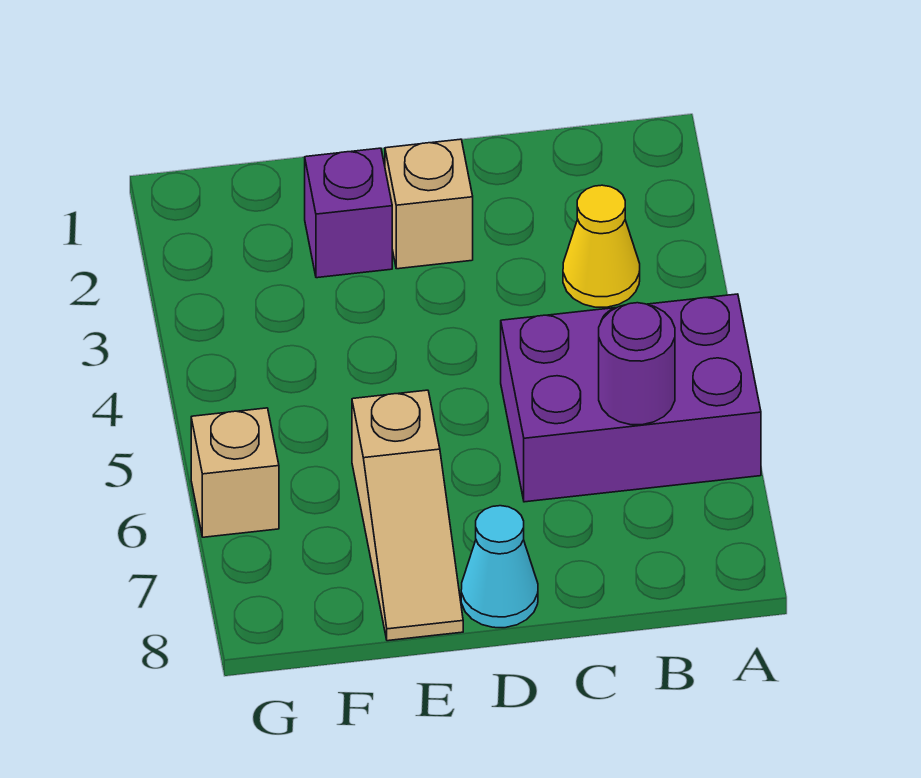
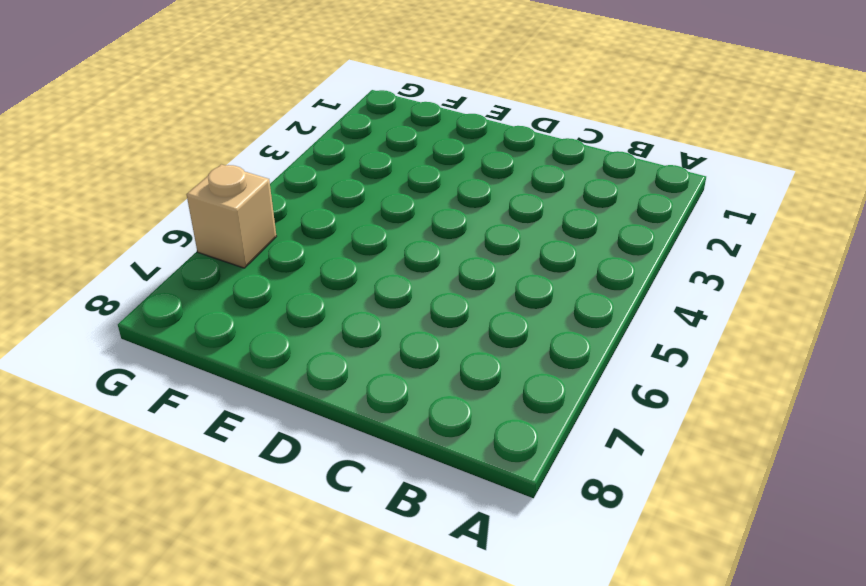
none -> purple brick A5:C6 level 1
none -> yellow cone B3 level 1

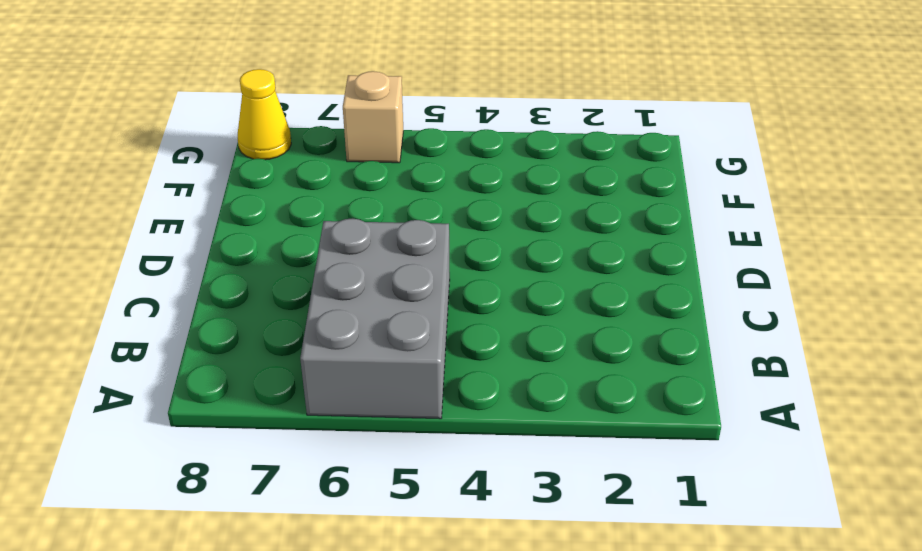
grey brick A5:C6 level 1 -> purple brick A5:C6 level 1
yellow cone G8 level 1 -> yellow cone B3 level 1
none -> tan brick D2 level 1
none -> cyan cone D8 level 1

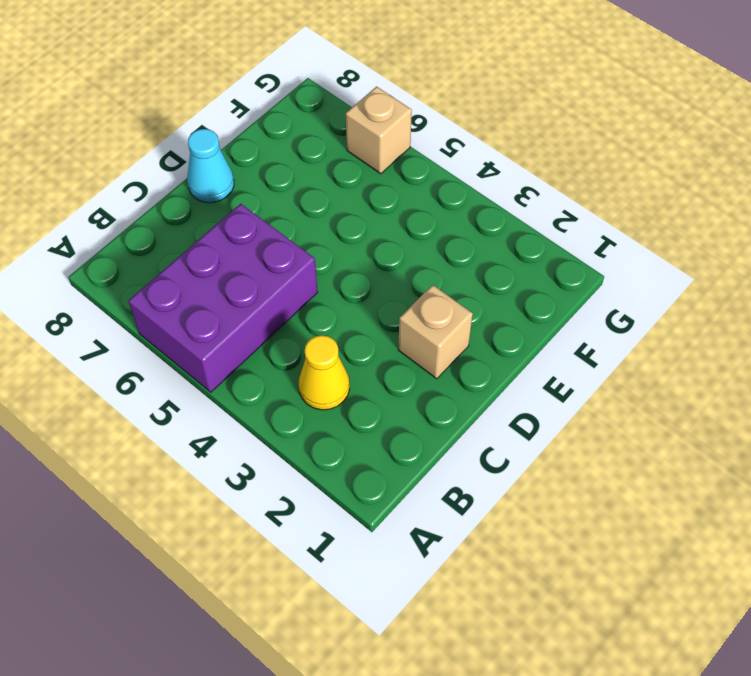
none -> purple brick E2 level 1
none -> tan slope E6:E8 level 1 top 6

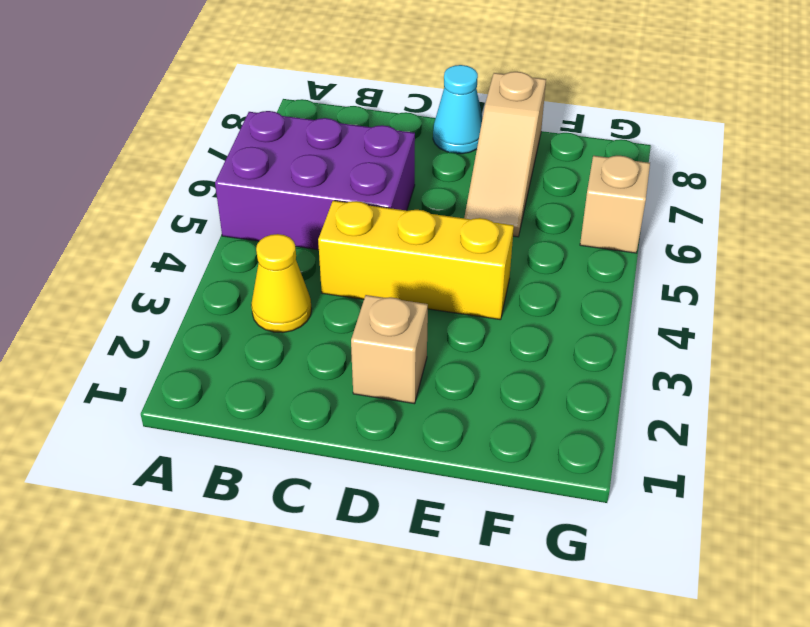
yellow brick C4:E4 level 1 -> none
tan slope E6:E8 level 1 top 8 -> tan slope E6:E8 level 1 top 6
none -> purple brick E2 level 1
none -> purple round brick B6 level 2

